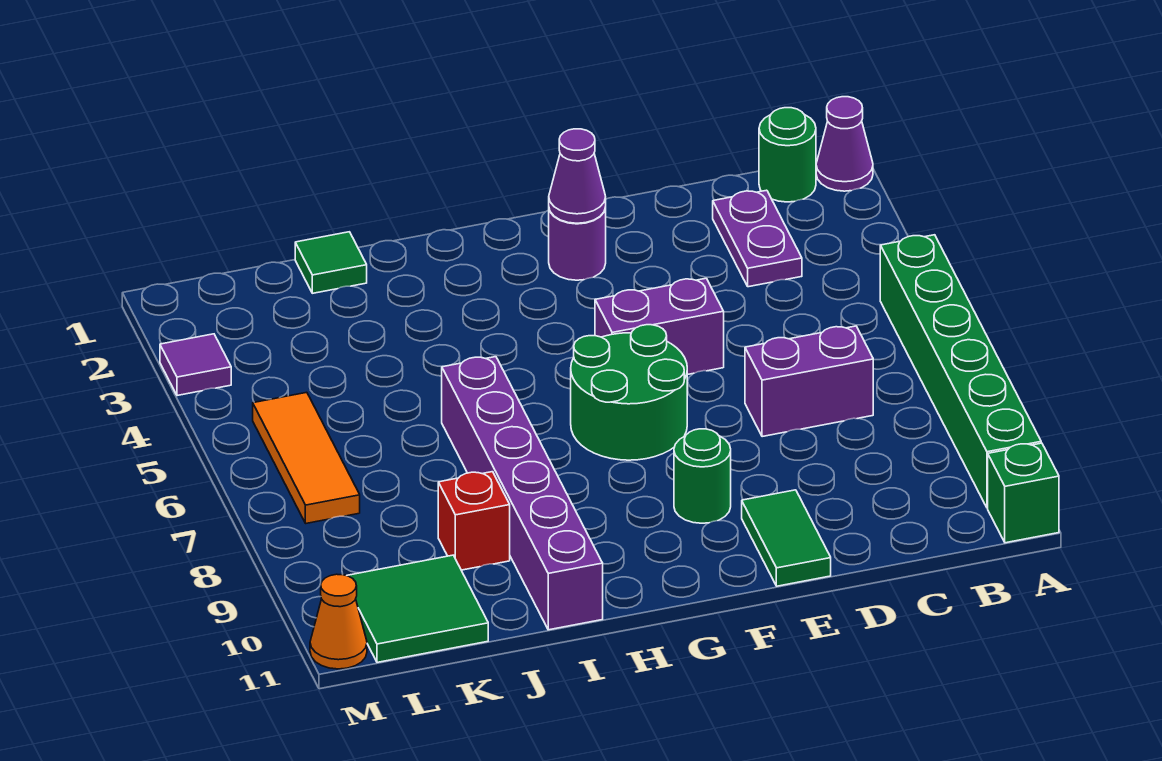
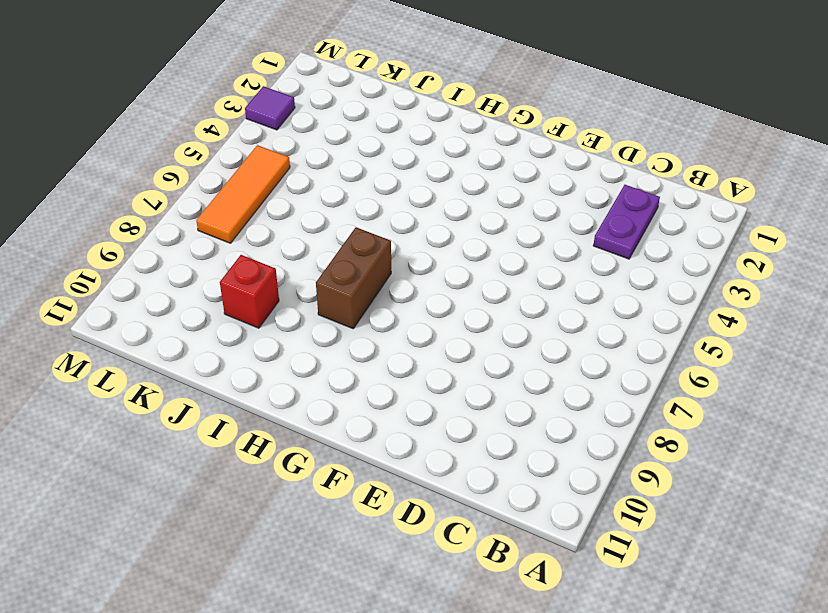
brown brick H7:H8 level 1 -> none
none -> purple cone A1 level 1
none -> green brick A5:A10 level 1
none -> green brick A11 level 1

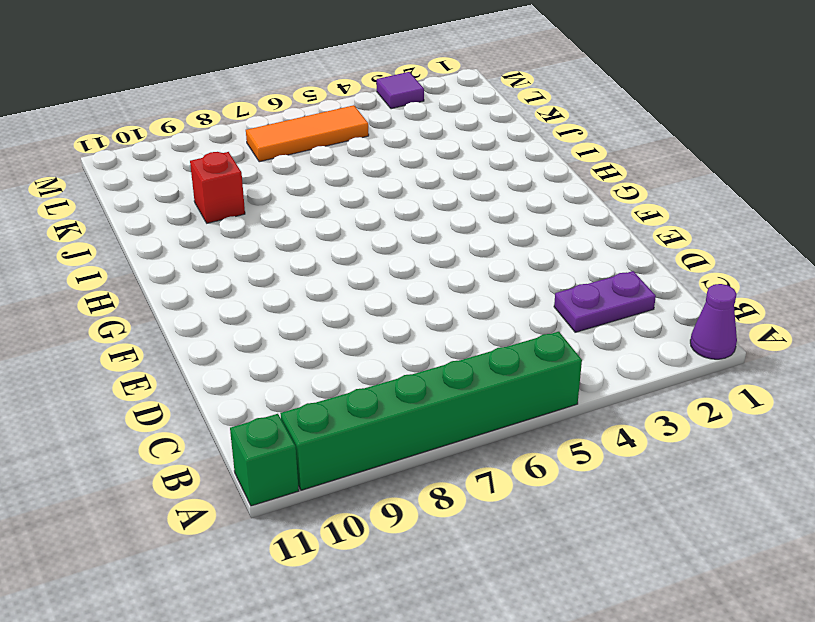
none -> green round brick B1 level 1
none -> purple brick C7:D7 level 1
none -> purple brick E5:F5 level 1

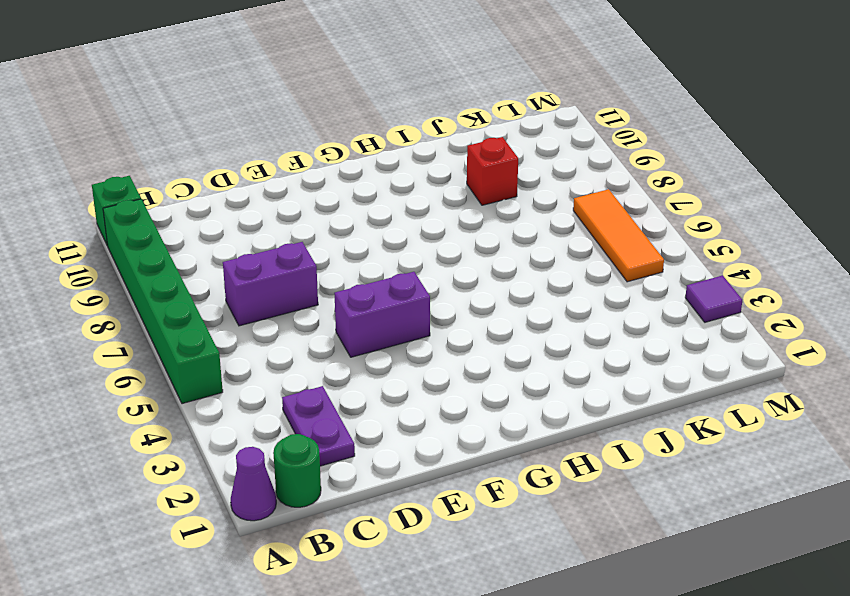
none -> green tile E10:E11 level 1
none -> purple round brick F2 level 1
none -> green round brick F6:G7 level 1

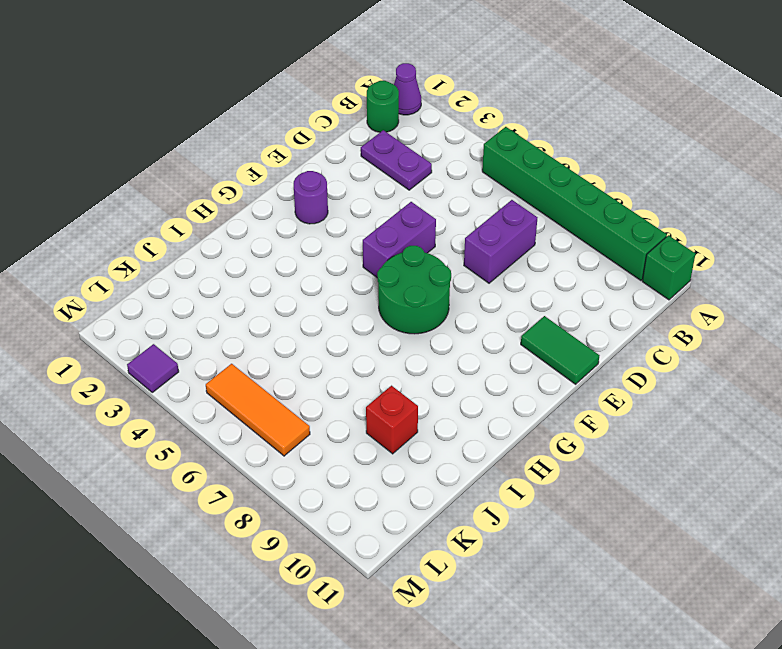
none -> green round brick F9 level 1
none -> purple brick I6:I11 level 1
none -> green tile J1 level 1

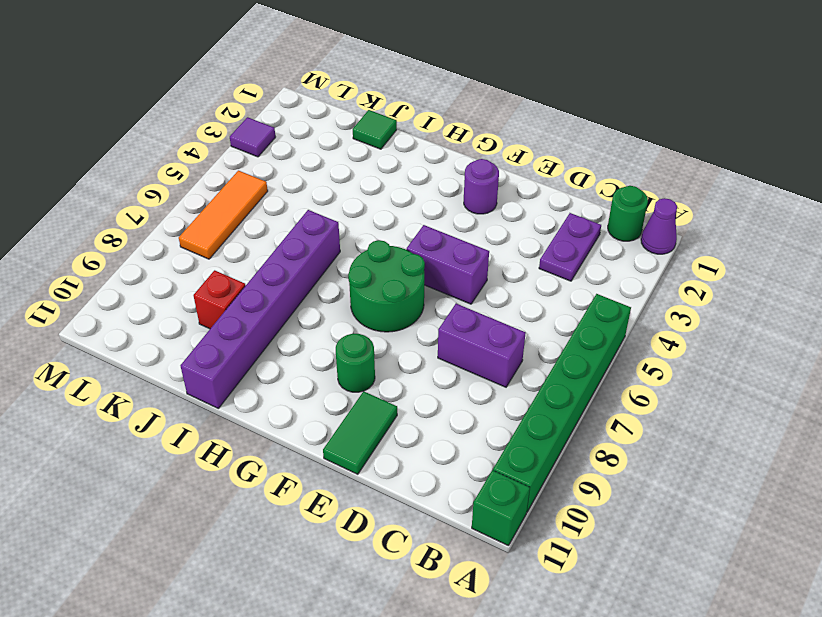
none -> green tile K10:L11 level 1
none -> orange cone M11 level 1
none -> purple cone F2 level 2

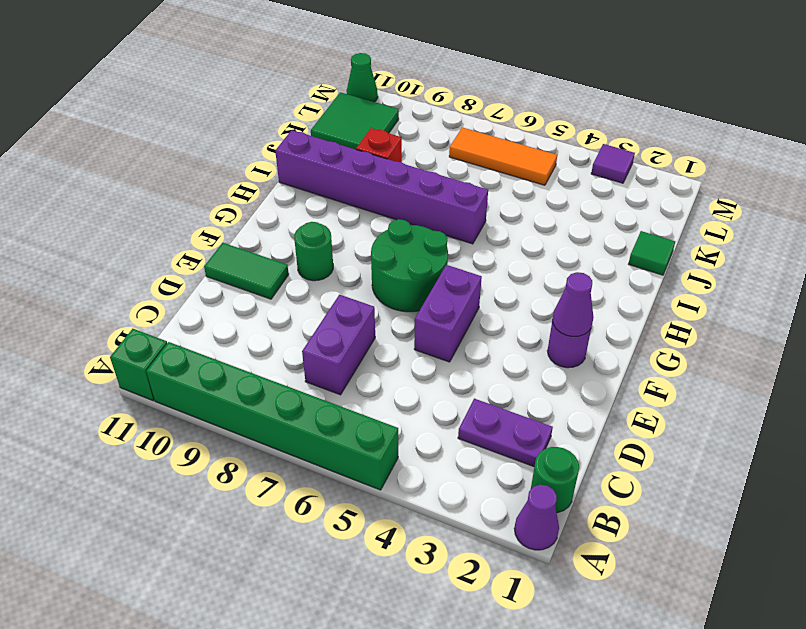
green cone M11 level 1 -> orange cone M11 level 1

